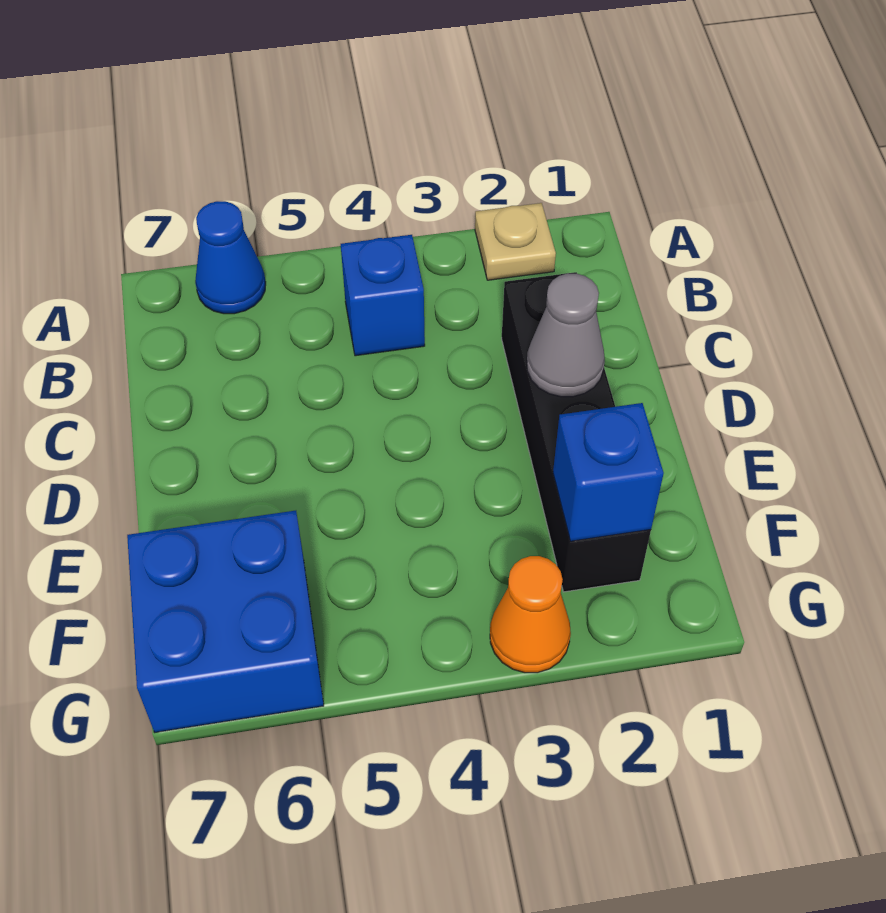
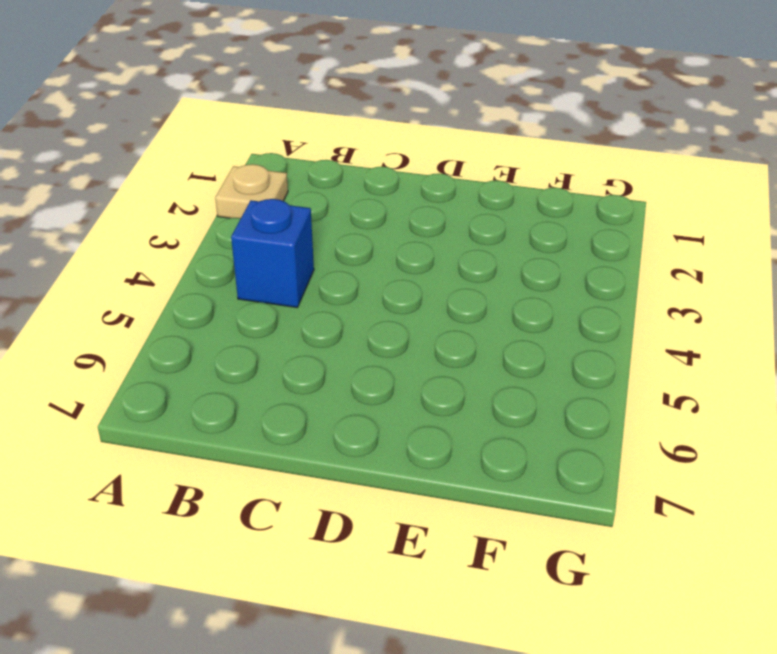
none -> blue cone A6 level 1
none -> black brick C2:F2 level 1

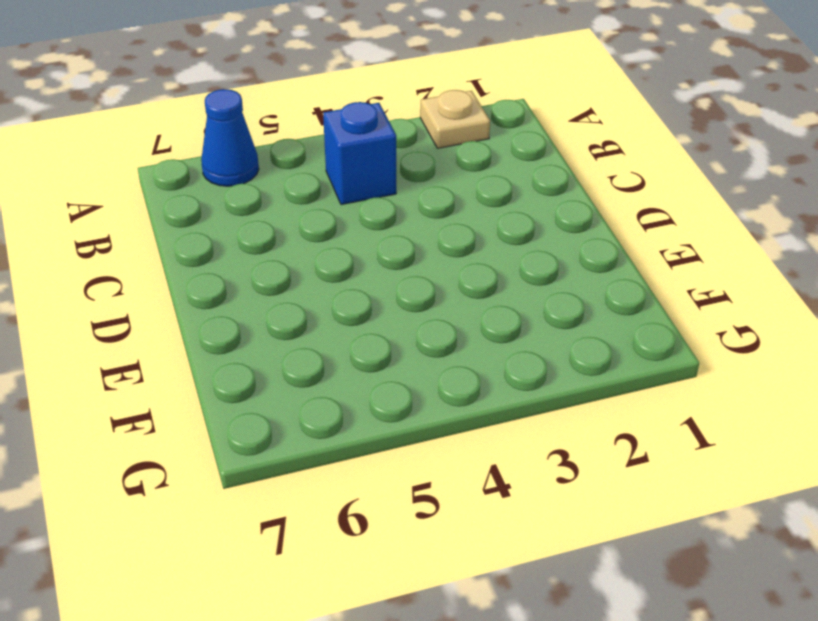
none -> black brick C2:F2 level 1
none -> blue brick F6:G7 level 1

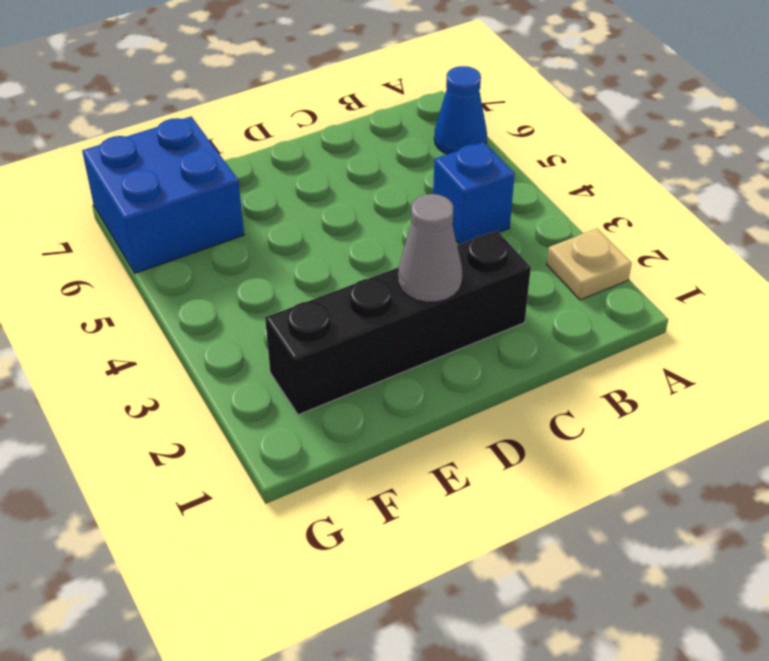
none -> orange cone G3 level 1
none -> blue brick F2 level 2

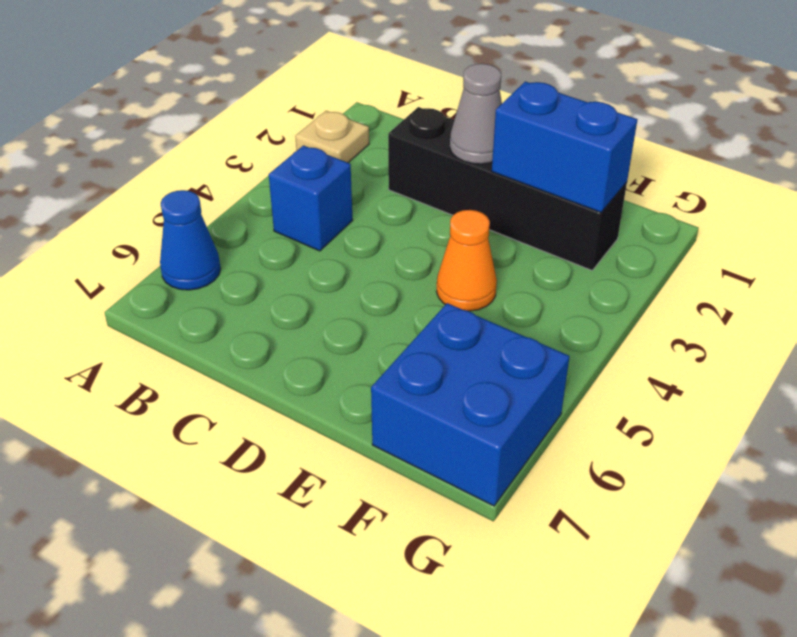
blue brick E2:F2 level 2 -> blue brick F2 level 2
orange cone E4 level 1 -> orange cone G3 level 1

